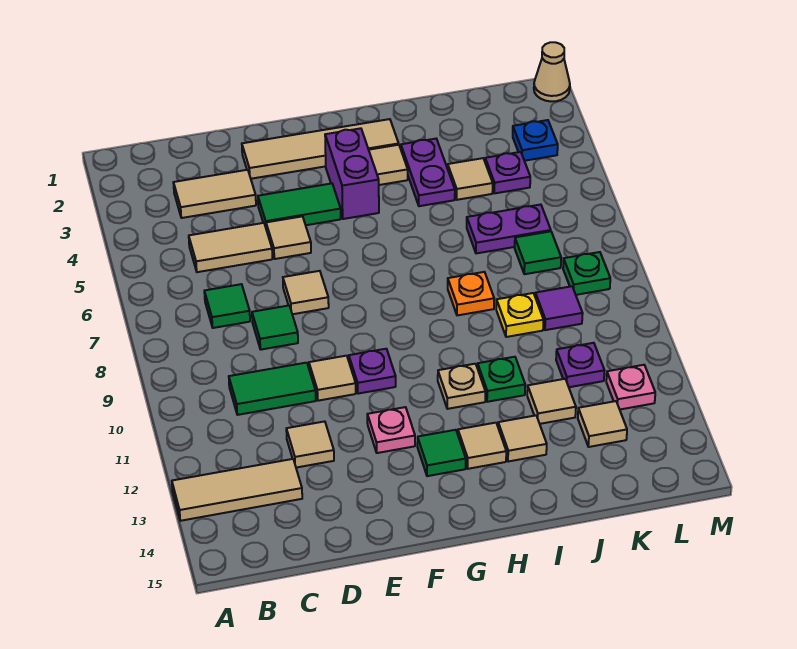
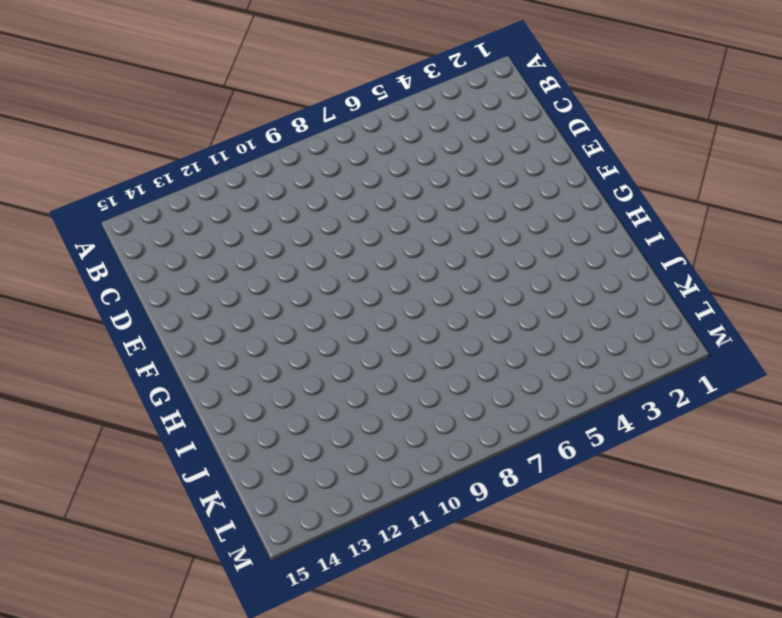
none -> tan tile A13:C13 level 1
none -> tan tile C3:D3 level 1
none -> tan tile C5:D5 level 1
none -> green tile C7 level 1

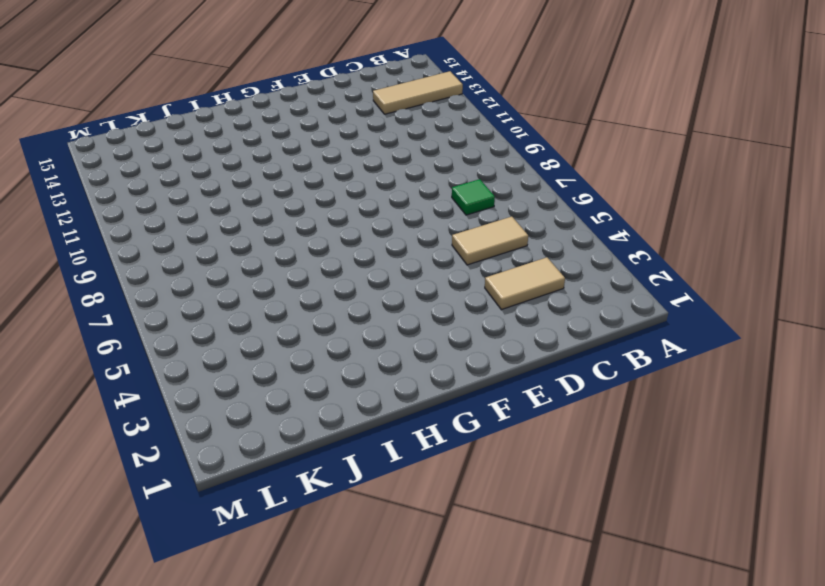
none -> green tile C10:D10 level 1
none -> green tile D8 level 1
none -> tan tile D12 level 1
none -> tan tile E2:H2 level 1

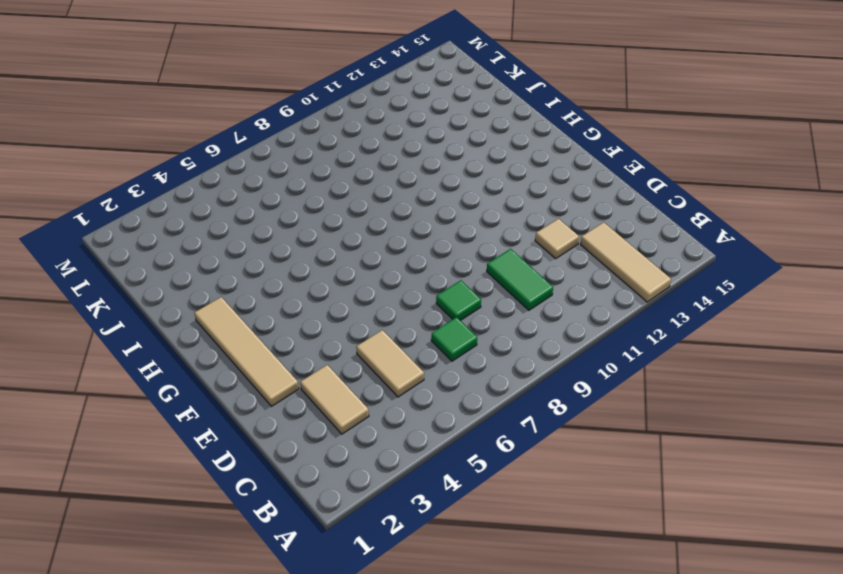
none -> green tile E4:F4 level 1
none -> tan tile E5 level 1
none -> tan tile E7 level 1
none -> tan tile E10 level 1

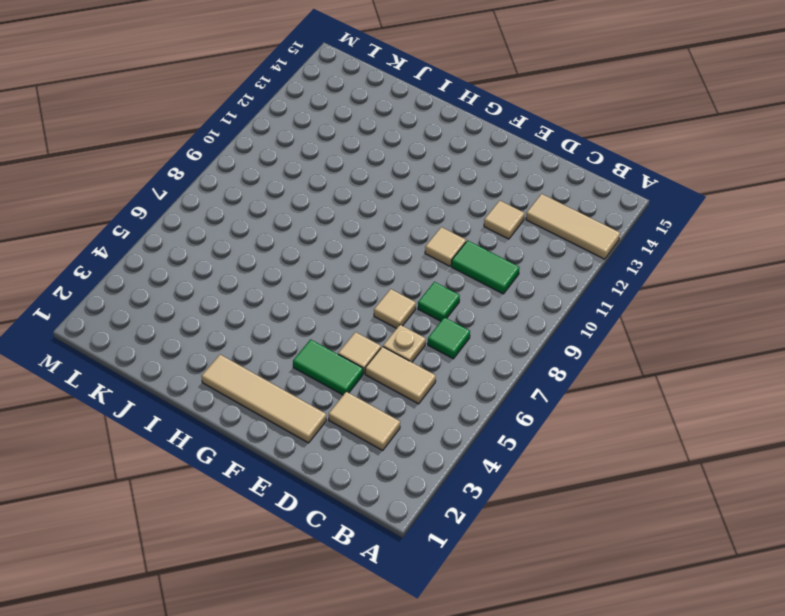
tan plate D6 level 1 -> tan plate H11 level 1
none -> purple plate F10 level 1
none -> pink plate F12 level 1
none -> purple brick G3:G4 level 1
none -> green tile G13 level 1

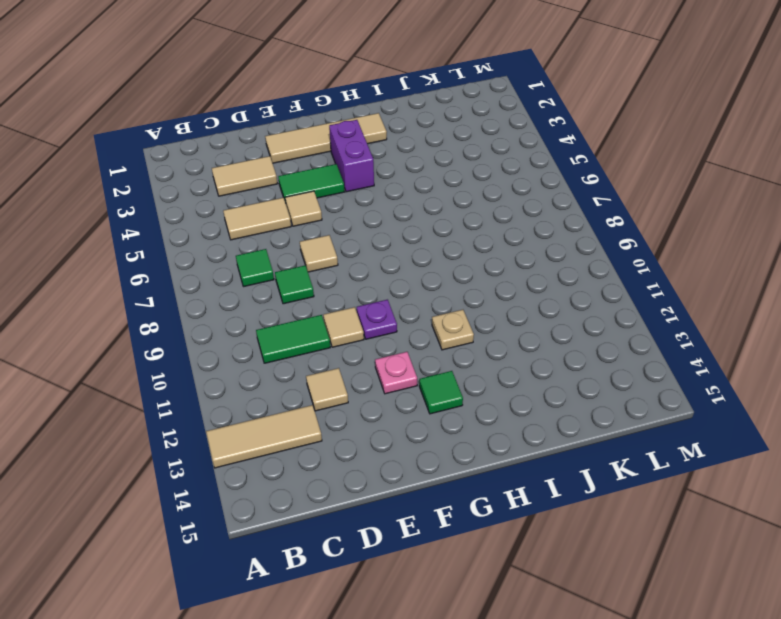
none -> tan tile H3 level 1
none -> tan tile H13 level 1
none -> purple plate I3:I4 level 1
none -> orange plate I8 level 1

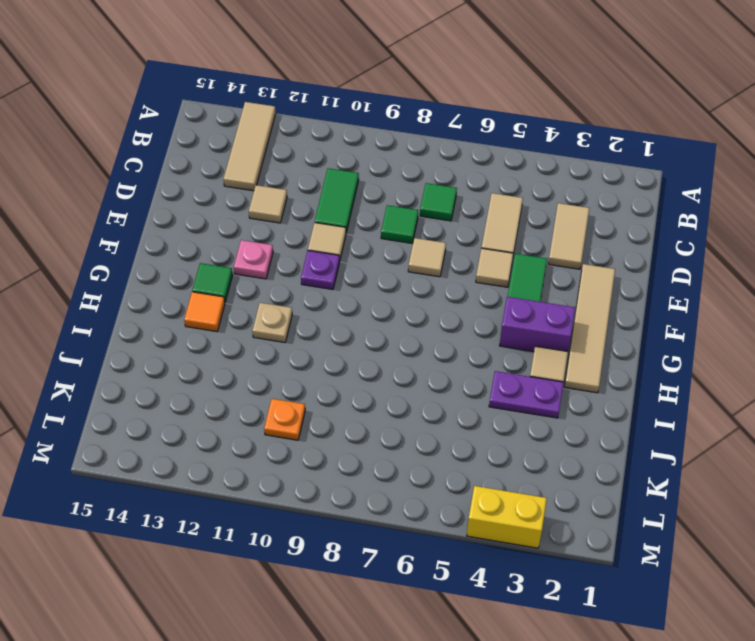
orange tile H13 level 1 -> tan tile H13 level 1
orange plate K10 level 1 -> orange plate I8 level 1
yellow brick M3:M4 level 1 -> none
none -> green plate I11 level 1
none -> tan tile I13 level 1
none -> tan tile J4 level 1
none -> purple plate J6:K6 level 1

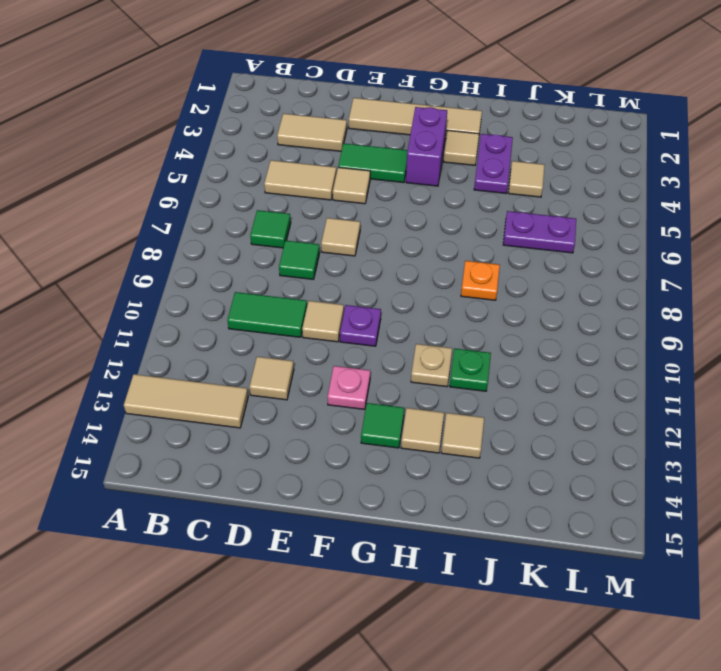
none -> yellow plate J9 level 1
none -> tan tile J12 level 1
none -> purple plate K4 level 1
none -> green tile K7 level 1

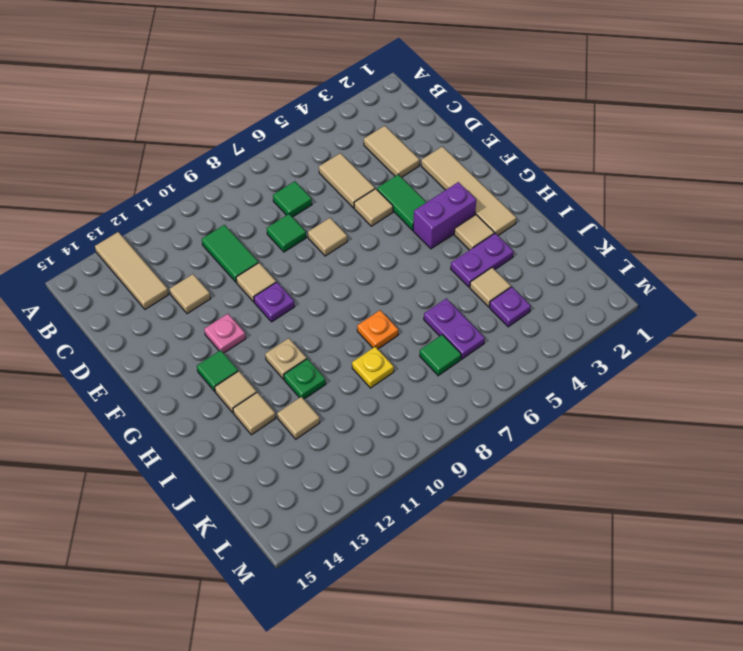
none -> purple tile K9 level 1
none -> purple plate K11 level 1
none -> tan tile K13 level 1
none -> blue plate L3 level 1

